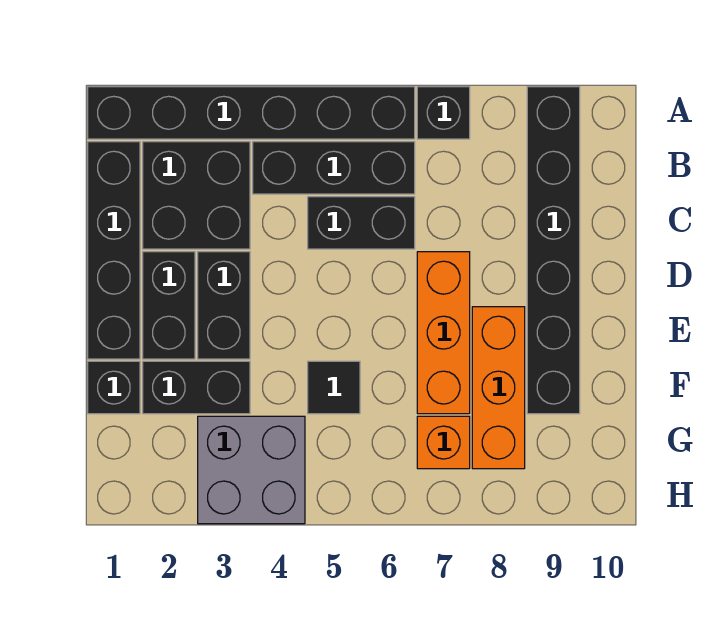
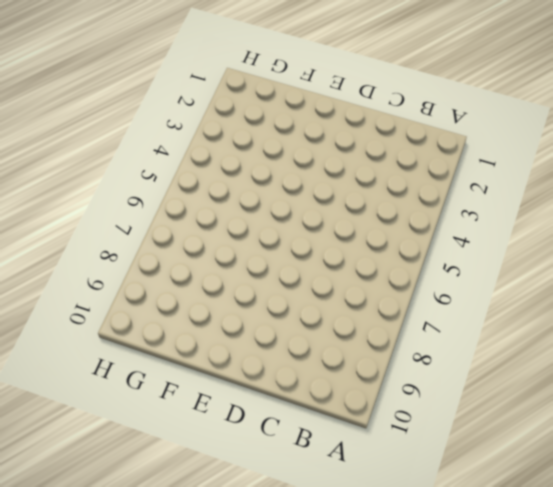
none -> black brick A1:A6 level 1
none -> black brick A7 level 1
none -> black brick A9:F9 level 1

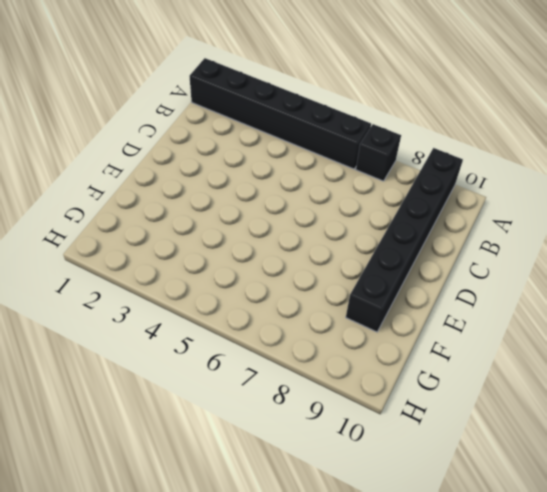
none -> black brick B1:E1 level 1
none -> black brick B2:C3 level 1
none -> black brick B4:B6 level 1

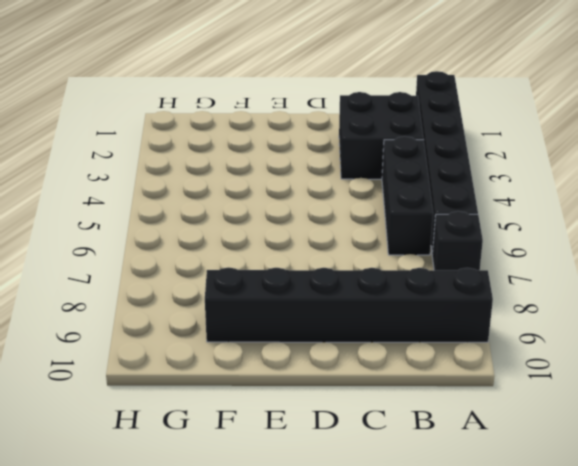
none -> black brick B1:E1 level 1
none -> black brick C5:C6 level 1
none -> black brick D2:E2 level 1

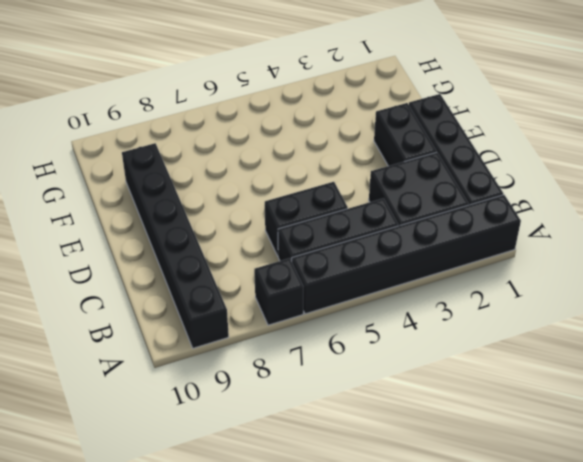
none -> black brick D3:E3 level 1
none -> orange brick D7:F7 level 1
none -> orange brick E8:G8 level 1

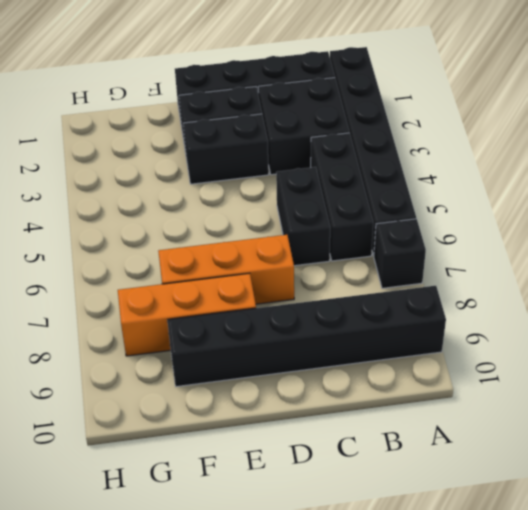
none -> black brick F1 level 1
none -> black brick F2:F3 level 1
none -> black tile F5 level 1

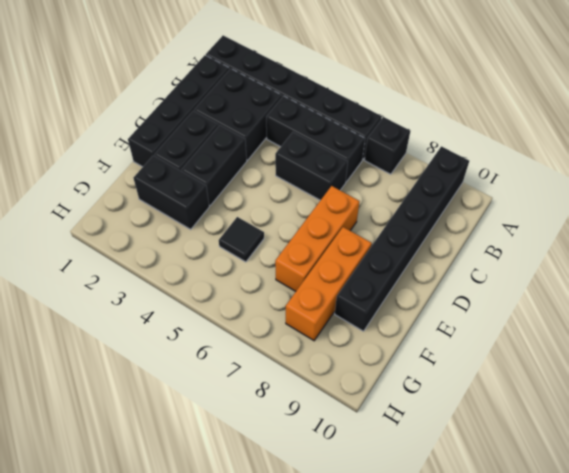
none -> black brick F1 level 1
none -> grey brick G3:H4 level 1
none -> orange brick G7 level 1

